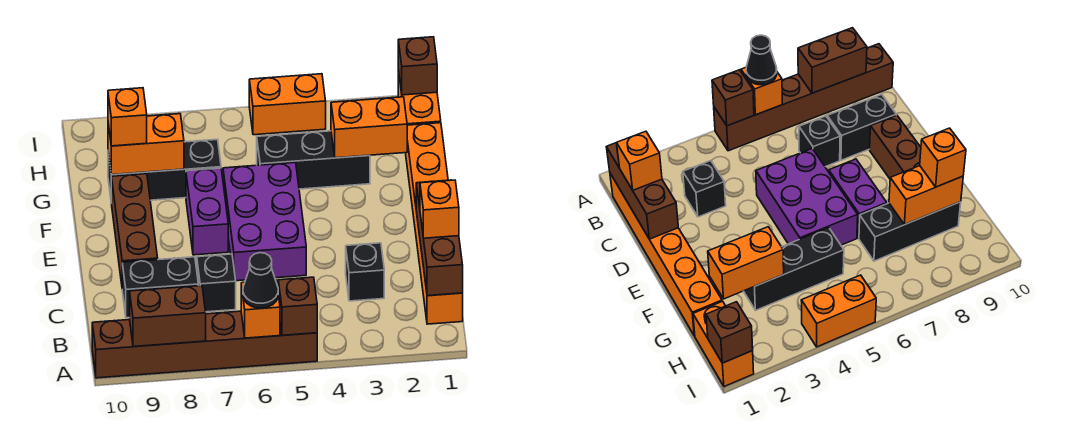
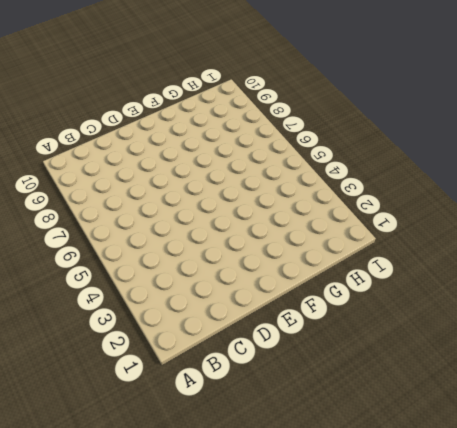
none -> brown brick A5:A10 level 1
none -> orange brick B1:G1 level 1
none -> black brick C3 level 1

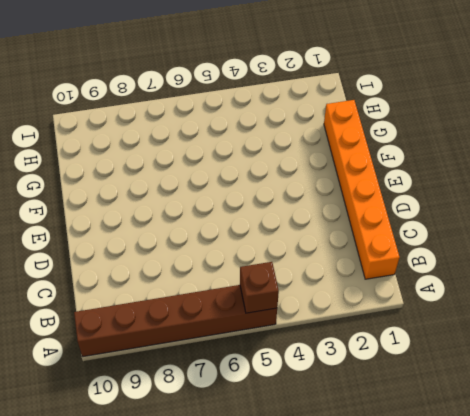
none -> black brick C3 level 1
none -> black brick C7 level 1
none -> black brick C8:C9 level 1

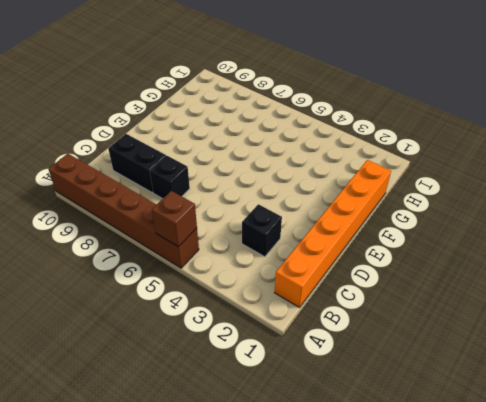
none -> purple brick D5:F6 level 1
none -> brown brick D9:F9 level 1
none -> purple brick E7:F7 level 1

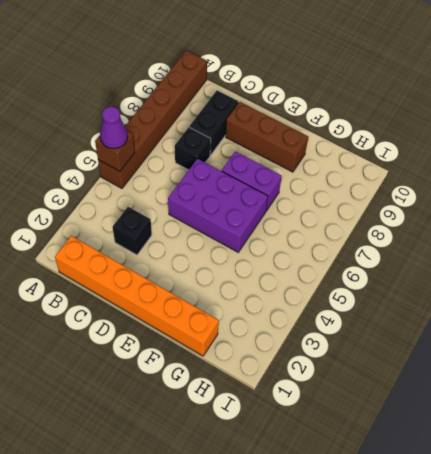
purple cone A5 level 3 -> none
none -> black brick G3:G5 level 1
none -> black brick G7:G9 level 1
none -> orange brick H1:I1 level 1

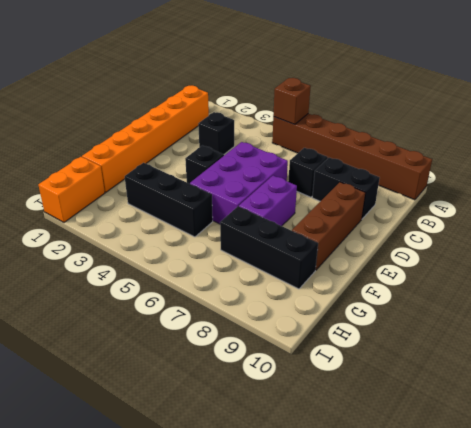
black brick E4 level 1 -> none
none -> orange brick I4:I5 level 1
none -> orange brick A6 level 2
none -> brown brick A8:A9 level 2

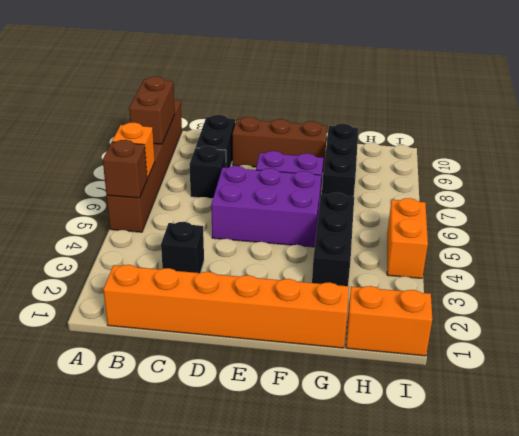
none -> brown brick B1:D1 level 2
none -> orange brick G2:G3 level 2
none -> orange brick G8:G9 level 2

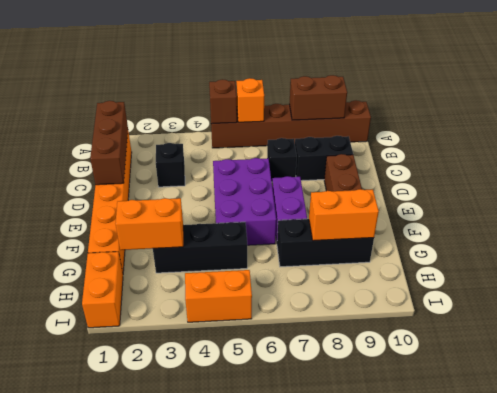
none -> brown brick I1 level 2
none -> black cone A6 level 3
none -> orange brick C1 level 3

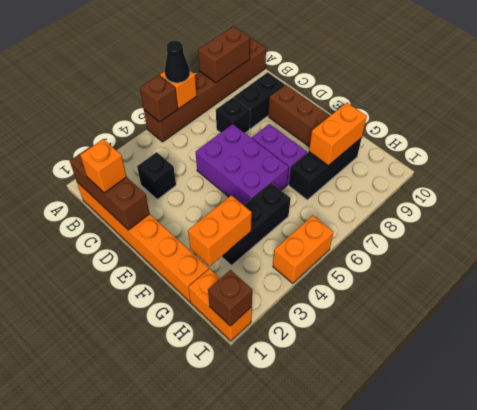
none -> orange brick G9 level 3

